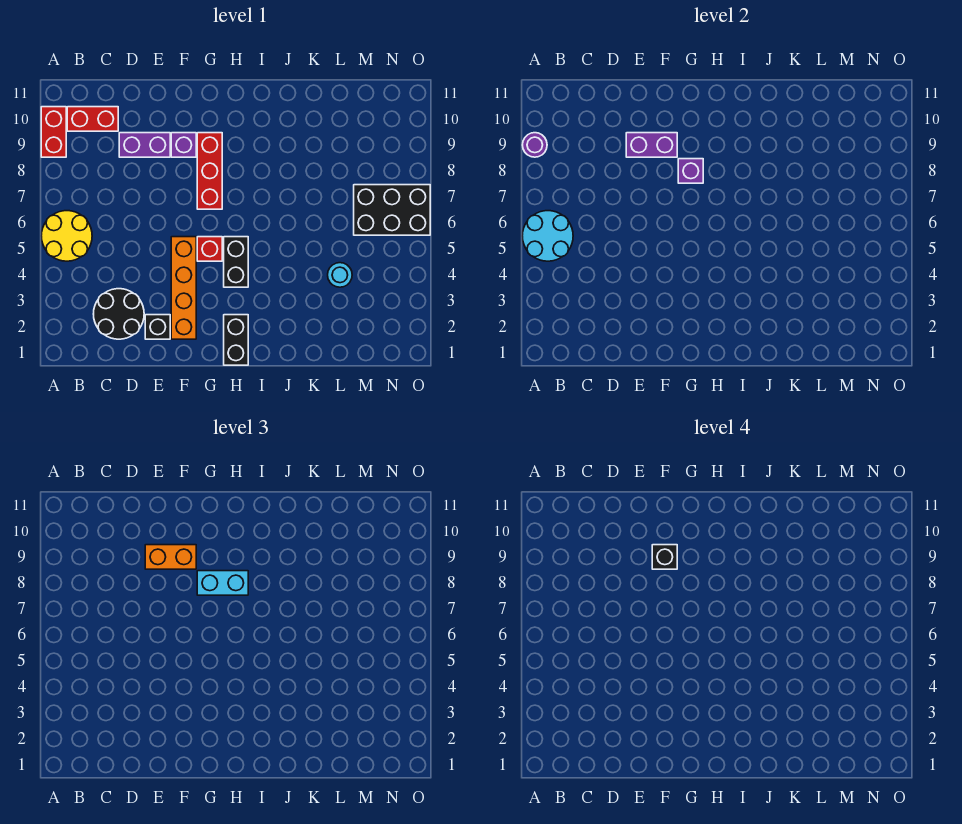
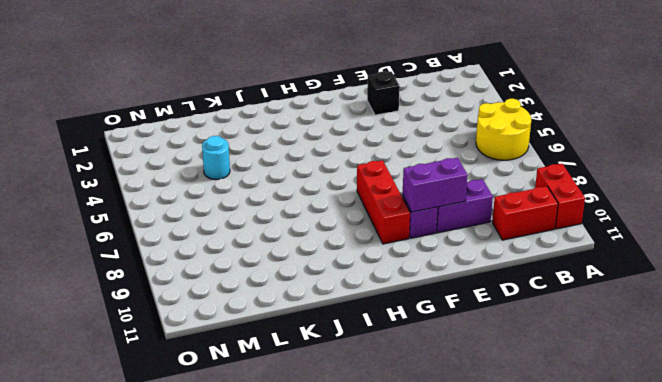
none -> black round brick C2:D3 level 1
none -> orange brick F2:F5 level 1
none -> red brick G5 level 1

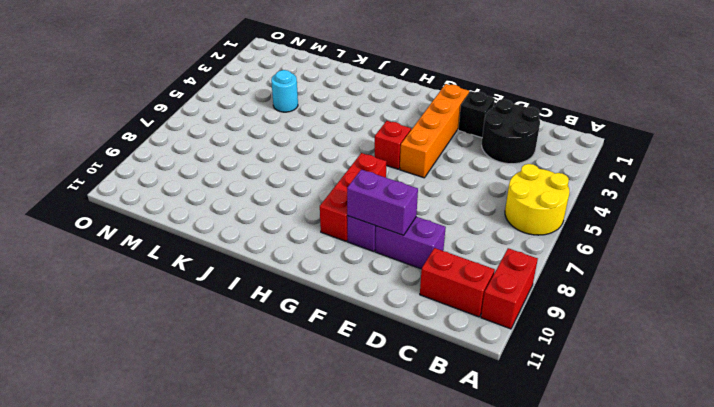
none -> black brick H1:H2 level 1
none -> black brick H4:H5 level 1
none -> black brick M6:O7 level 1

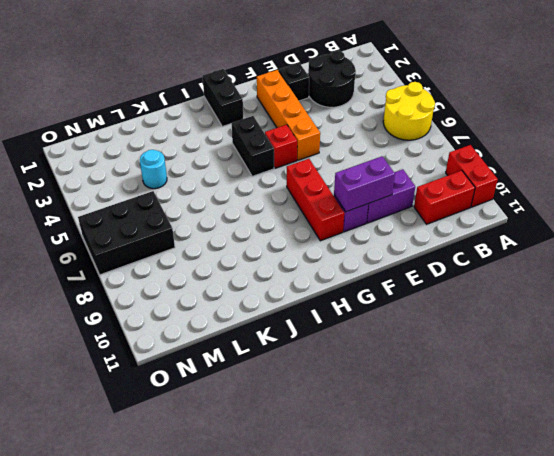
none -> cyan round brick A5:B6 level 2
none -> purple round brick A9 level 2
none -> purple brick G8 level 2

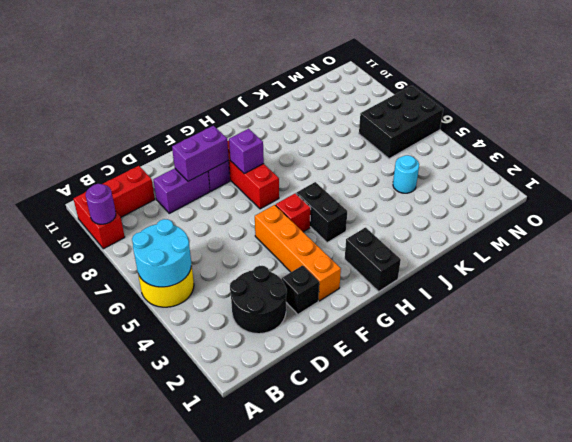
none -> orange brick E9:F9 level 3
none -> cyan brick G8:H8 level 3
none -> black brick F9 level 4

